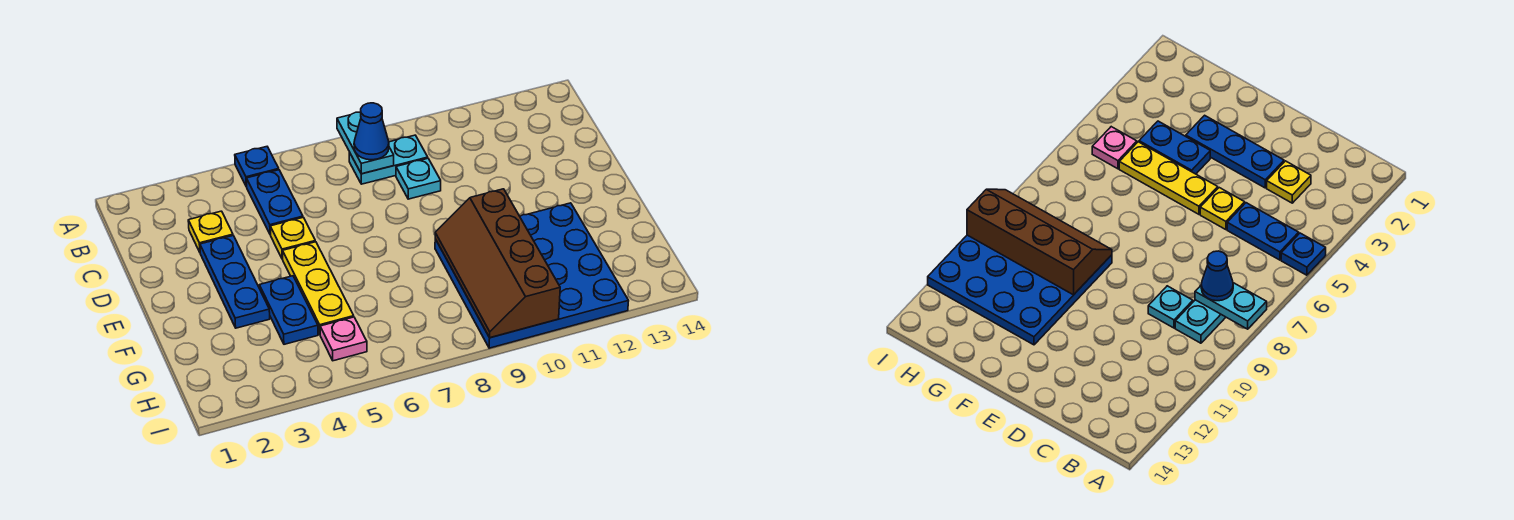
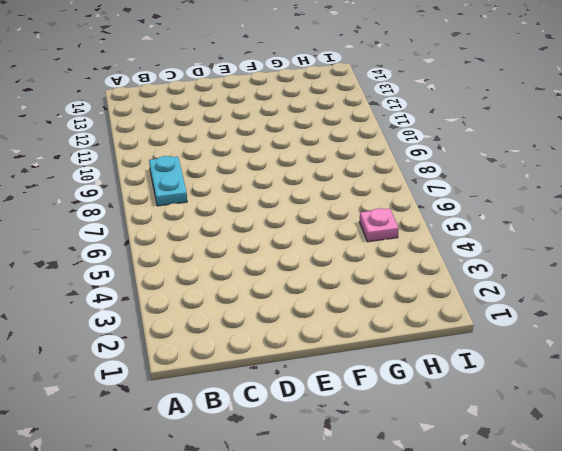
none -> blue plate A5 level 1
none -> blue plate B5:C5 level 1
none -> yellow plate C3 level 1

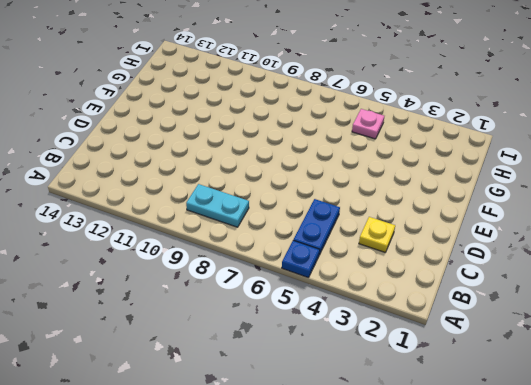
none -> cyan plate C9 level 1
none -> blue plate D3:F3 level 1
none -> yellow plate D5 level 1

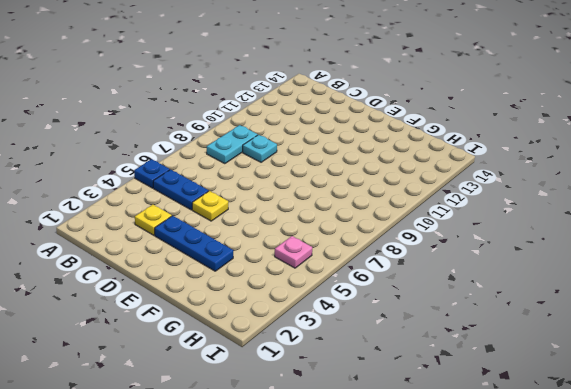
none -> yellow plate E5:G5 level 1
none -> blue plate F4:G4 level 1
none -> blue plate F9:I12 level 1

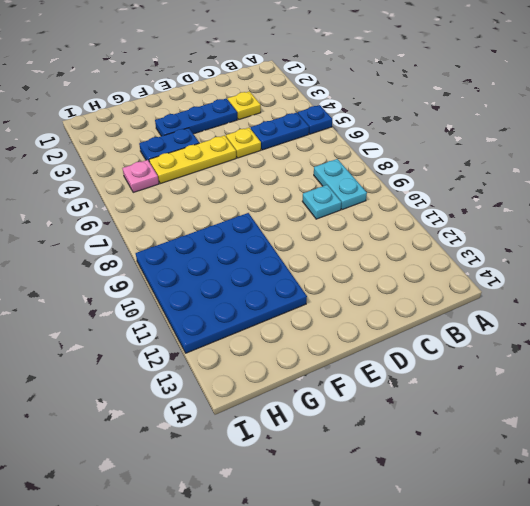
none -> cyan plate A8:B8 level 2
none -> brown slope F9:I10 level 2 top 10
none -> blue cone B8 level 3

